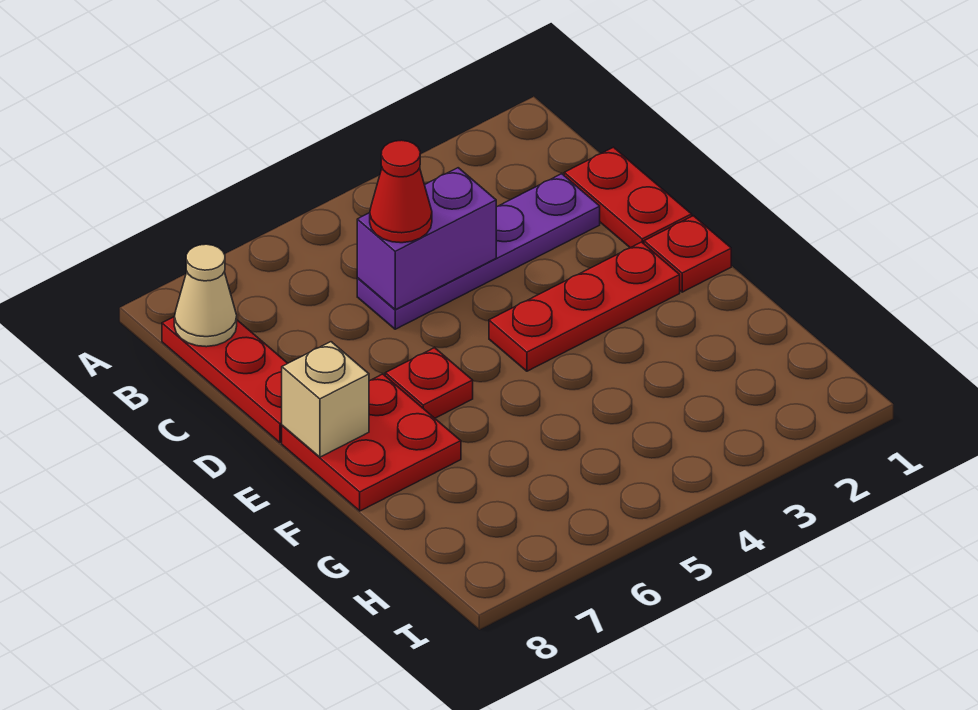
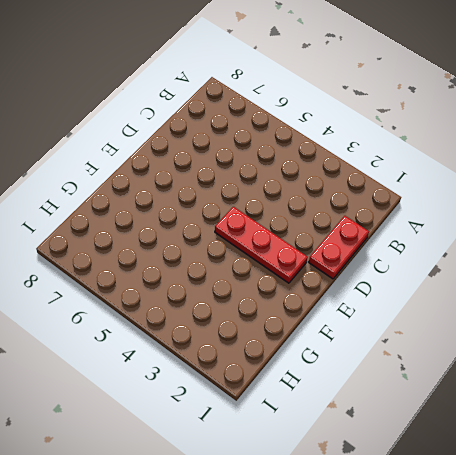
none -> red plate B8:D8 level 1
none -> purple plate C2:C5 level 1

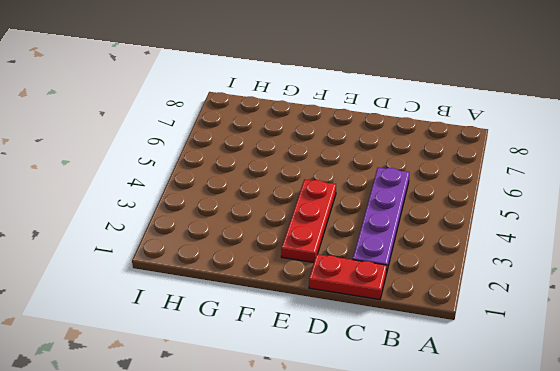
none -> red plate B8:D8 level 1
none -> red plate E1 level 1

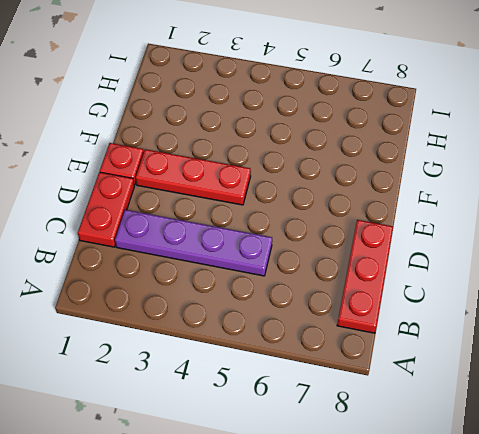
none -> red plate E6 level 1
none -> red plate E7:F8 level 1

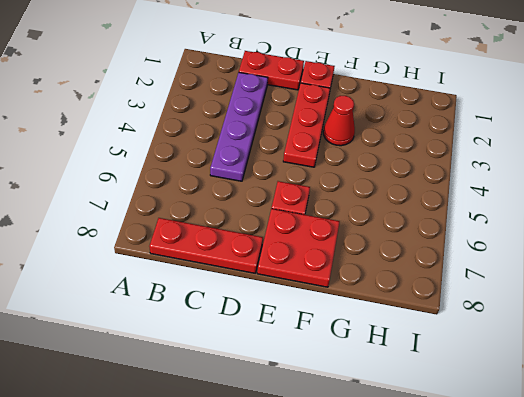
red cone F3 level 1 -> red cone C5 level 3
none -> tan cone B8 level 2
none -> purple brick C4:C5 level 2

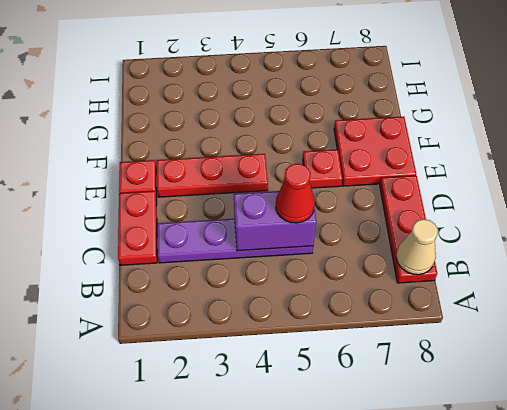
none -> tan brick E8 level 2

